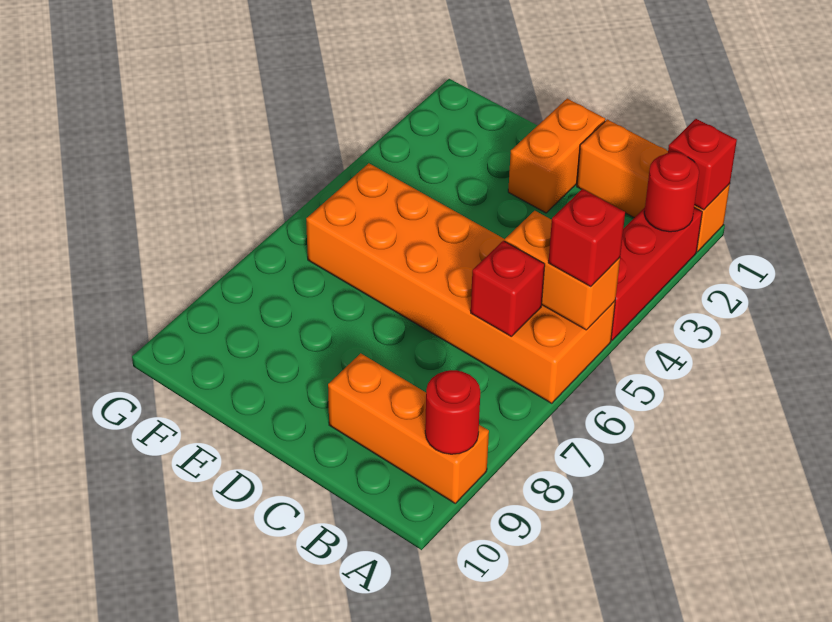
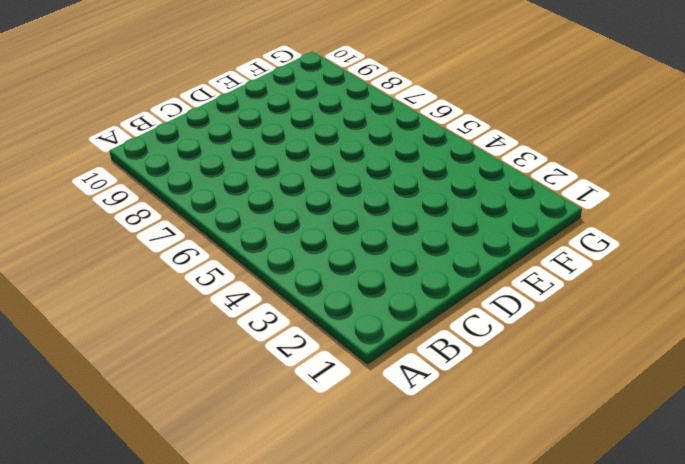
none -> orange brick A1:C1 level 1
none -> red brick A2:A4 level 1

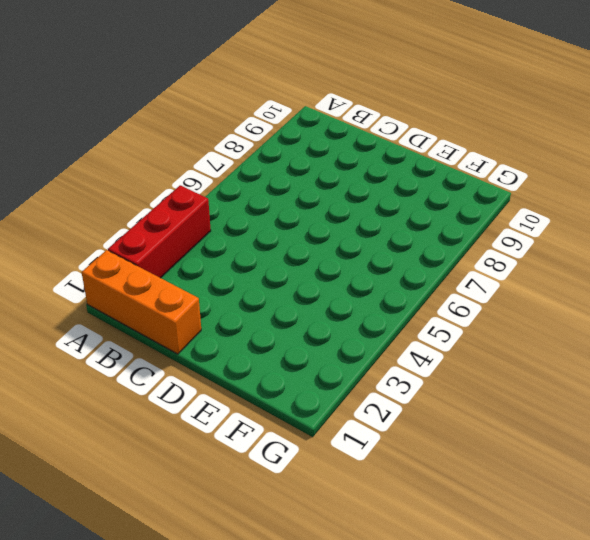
none -> orange brick A5:F6 level 1
none -> orange brick A9:C9 level 1

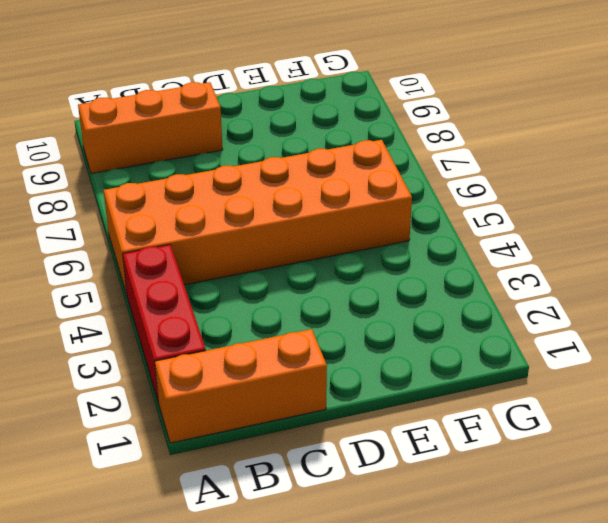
none -> orange brick D1:D2 level 1
none -> red brick A1 level 2

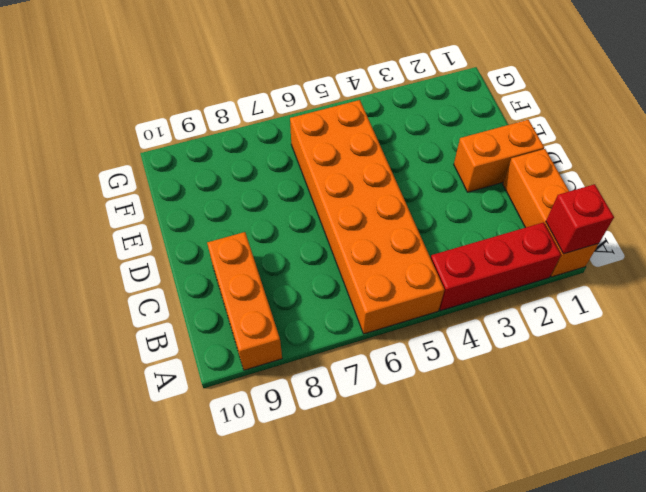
none -> red round brick A2 level 2
none -> orange brick A5:B5 level 2

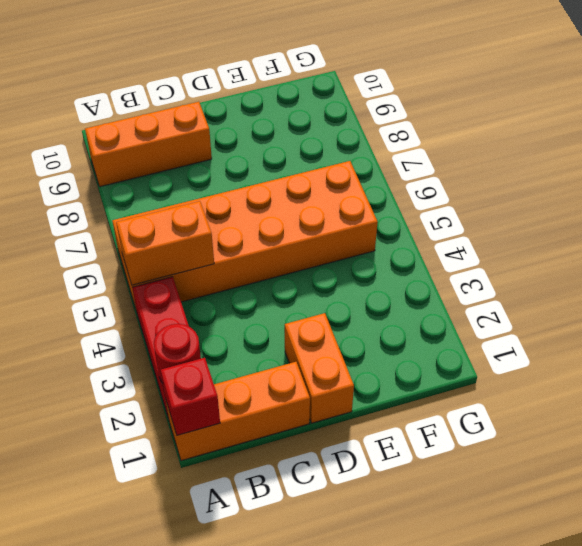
none -> red round brick A9 level 2
none -> red brick B6 level 2

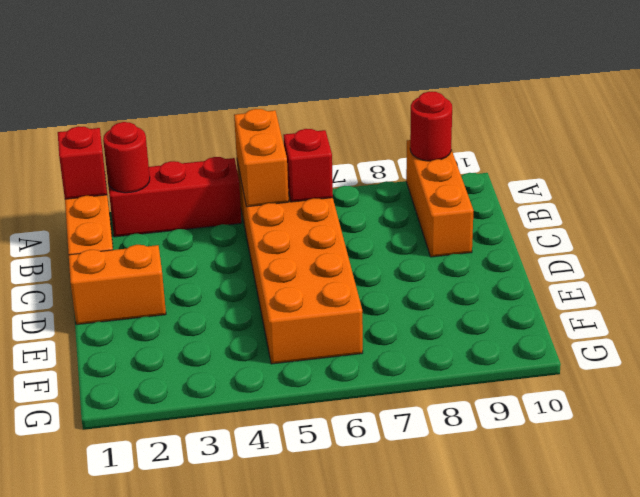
none -> red brick A5 level 3

